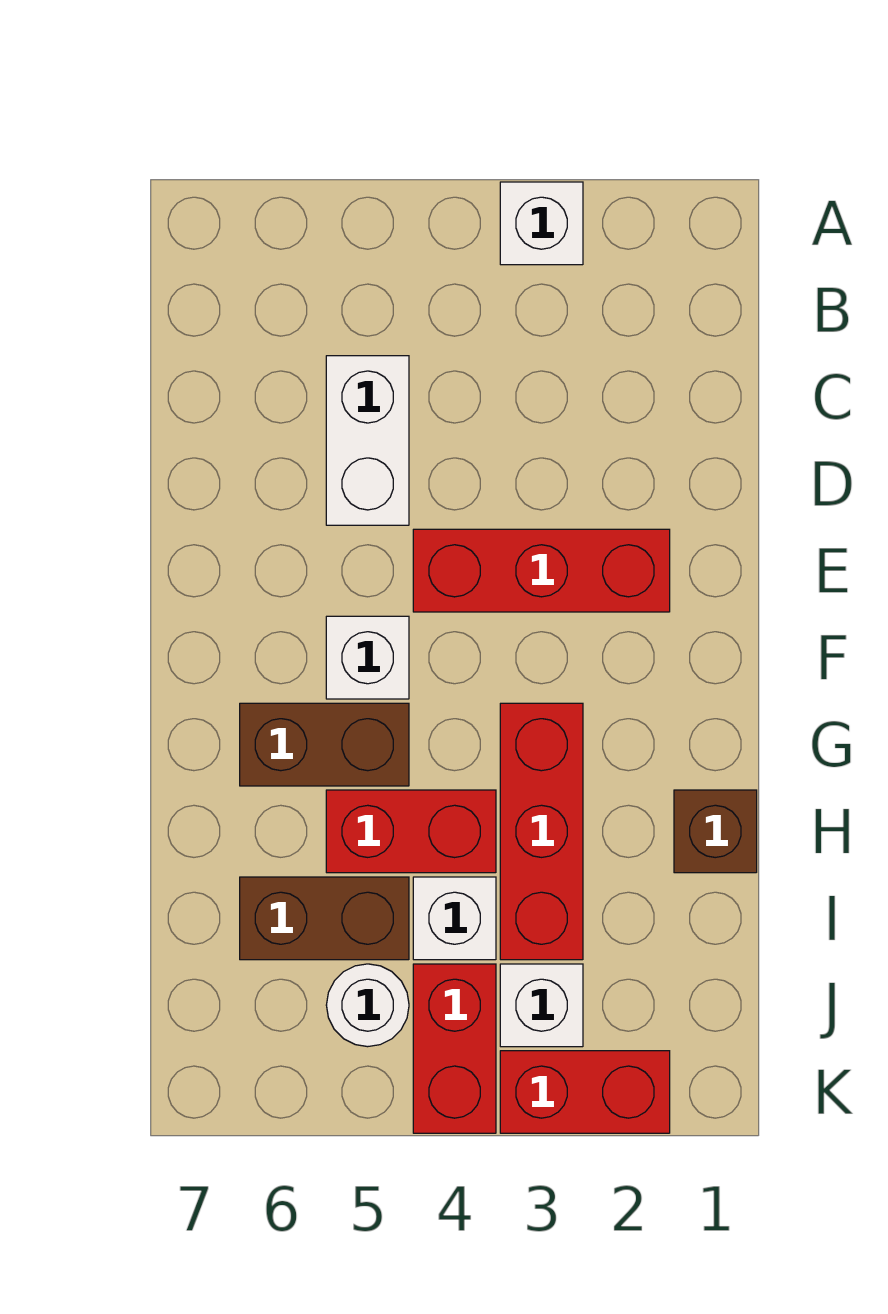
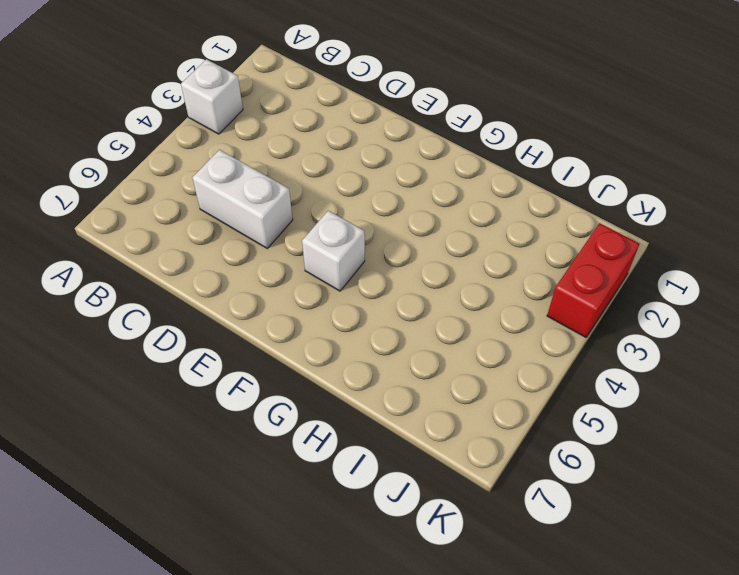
none -> red brick E2:E4 level 1
none -> red brick G3:I3 level 1
none -> brown brick G5:G6 level 1

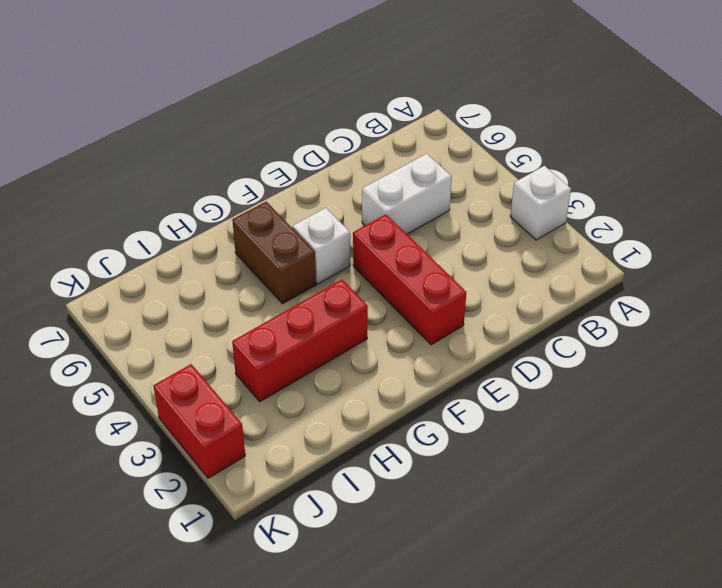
none -> brown brick H1 level 1
none -> red brick H4:H5 level 1
none -> white brick I4 level 1

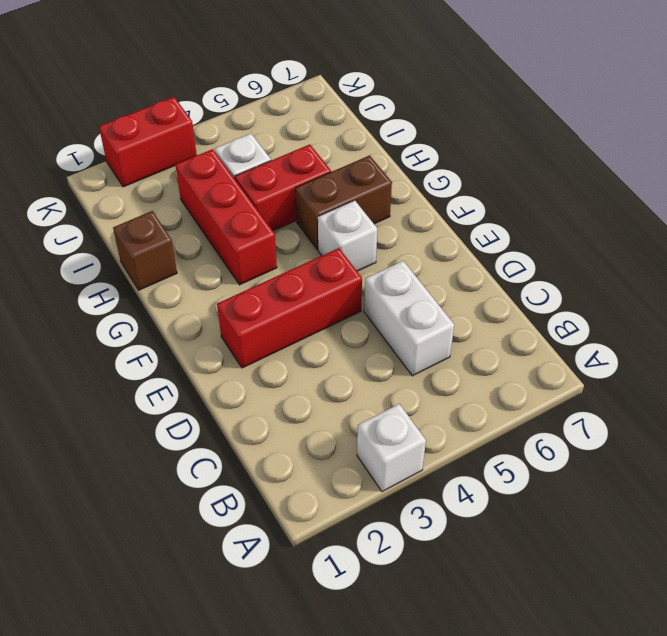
none -> brown brick I5:I6 level 1
none -> white brick J3 level 1
none -> red brick J4:K4 level 1

